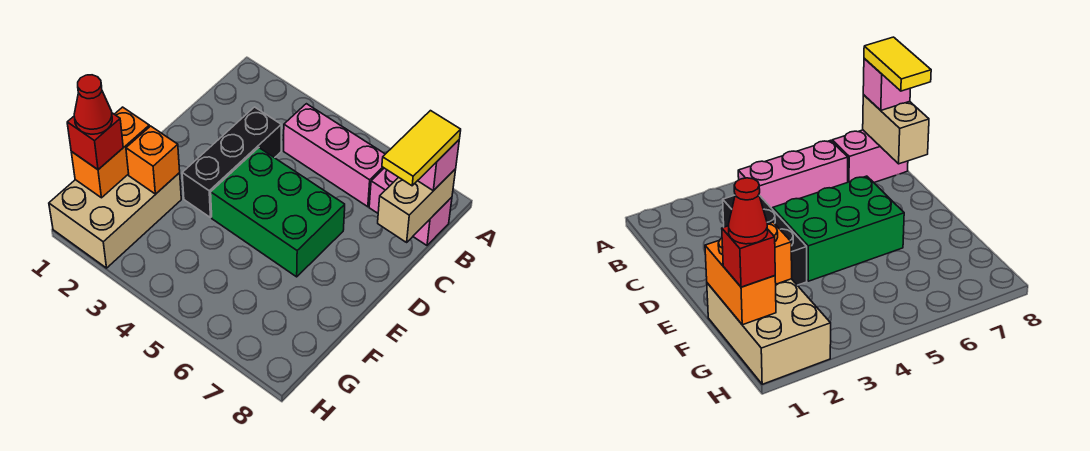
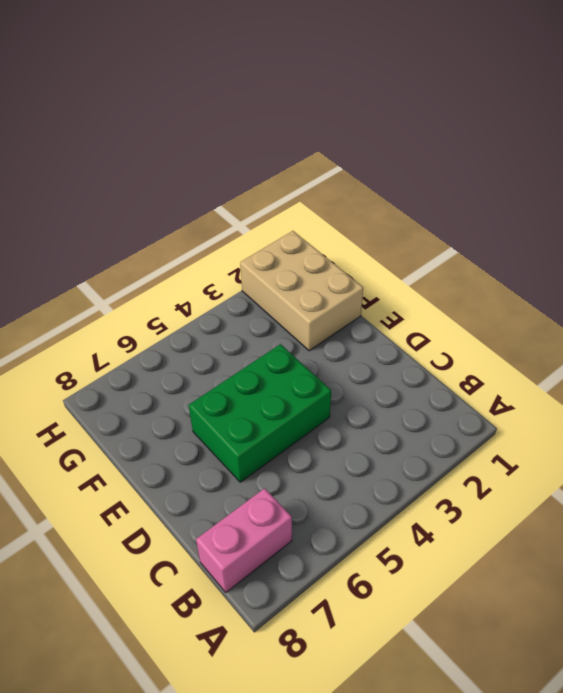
none -> pink brick B4:B6 level 1
none -> black brick C3:E3 level 1
none -> tan brick B8:C8 level 2

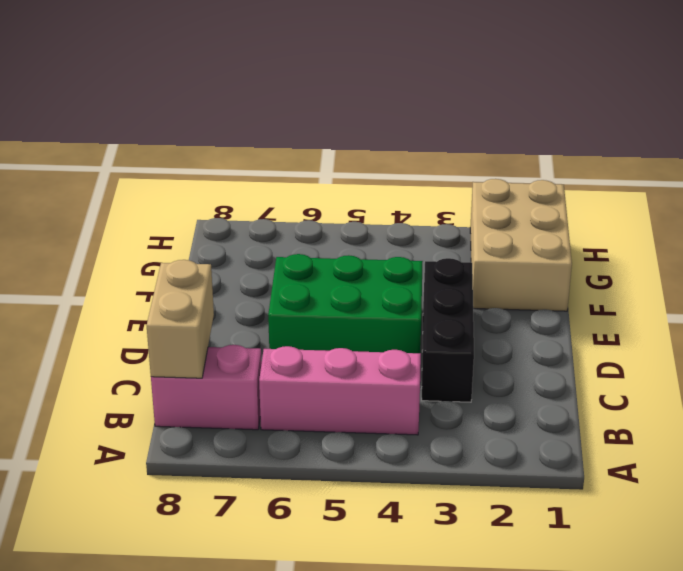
none -> orange brick F1:G1 level 2
none -> orange brick F2 level 2
none -> pink brick B8 level 3

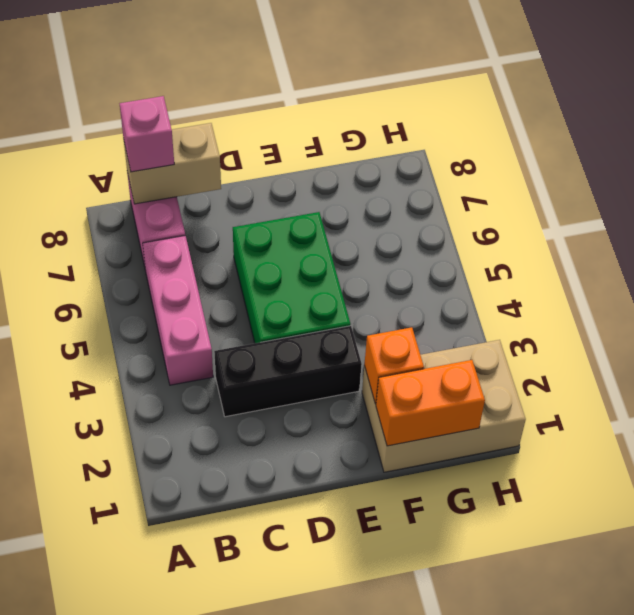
none -> red brick G1 level 3
none -> yellow tile B8:C8 level 4
none -> red cone G1 level 4

